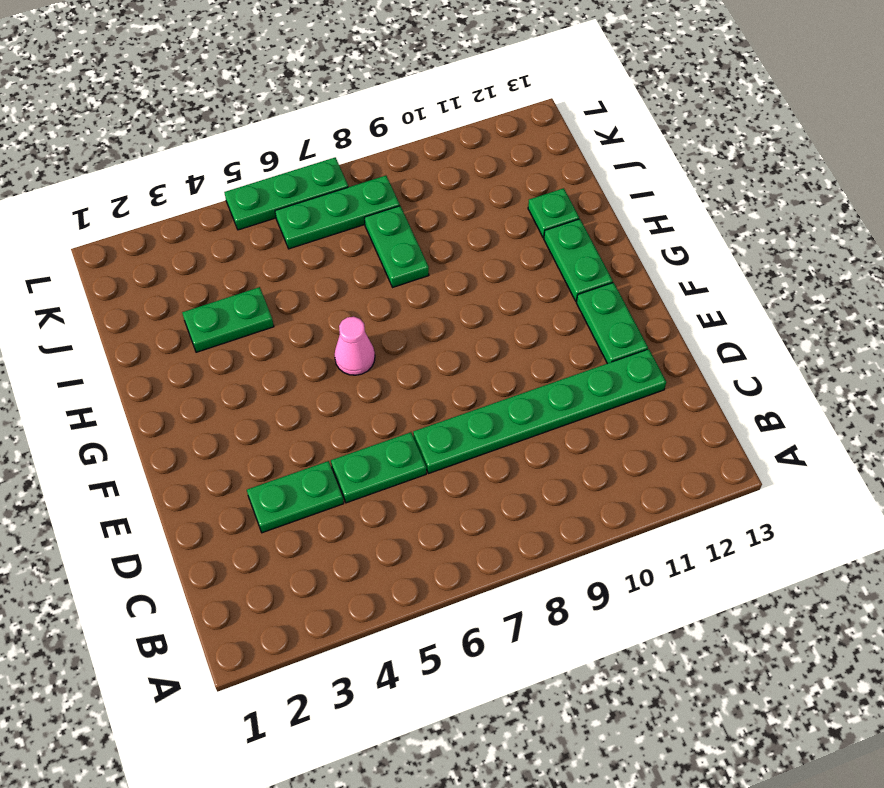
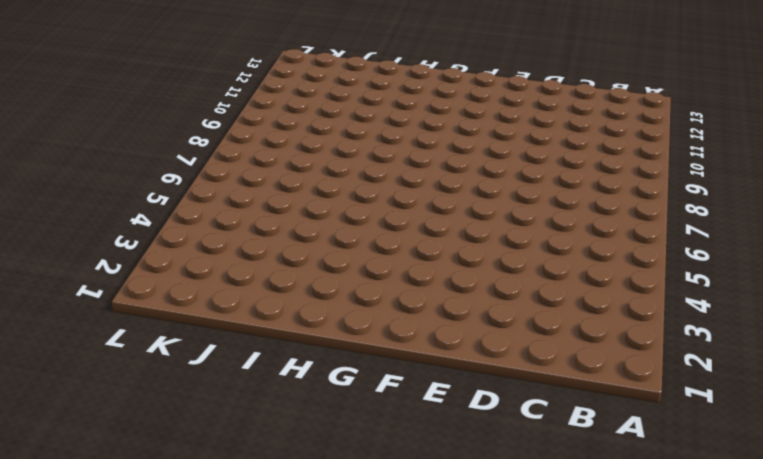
none -> green plate D3:D4 level 1
none -> green plate D5:D6 level 1

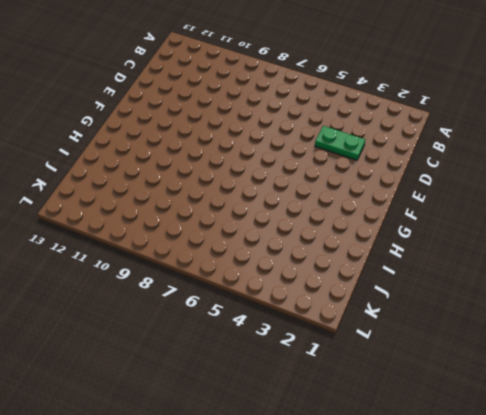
none -> green plate D5:D6 level 1
none -> green plate D7:D12 level 1

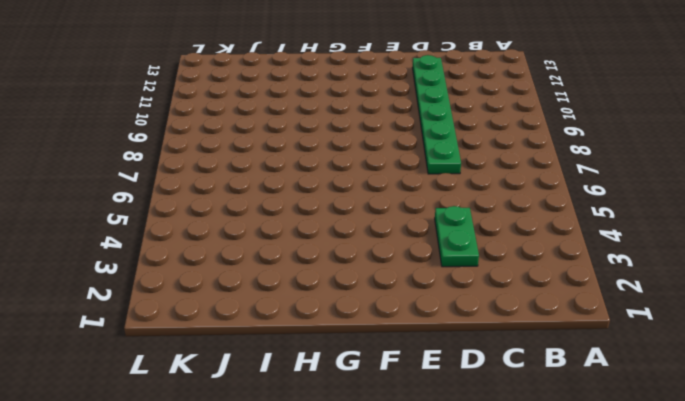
none -> green plate D5:D6 level 1
none -> green plate E12:F12 level 1

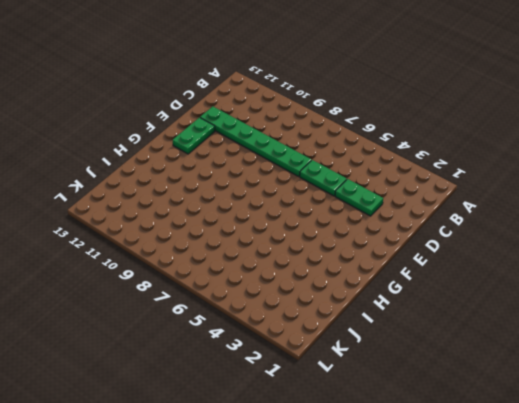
none -> pink cone G6 level 1
none -> green plate G12:H12 level 1

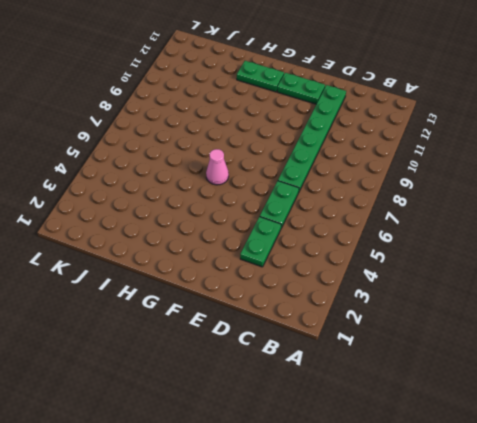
none -> green plate I3:I4 level 1
none -> green plate I8:J8 level 1

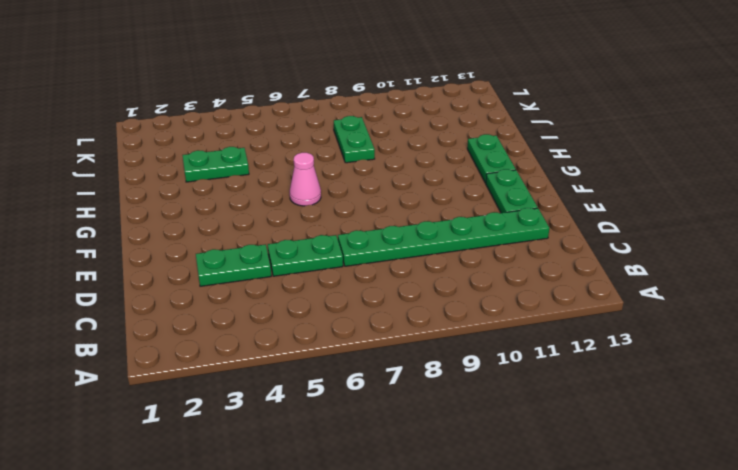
none -> green plate I12 level 1
none -> green plate K6:K8 level 1

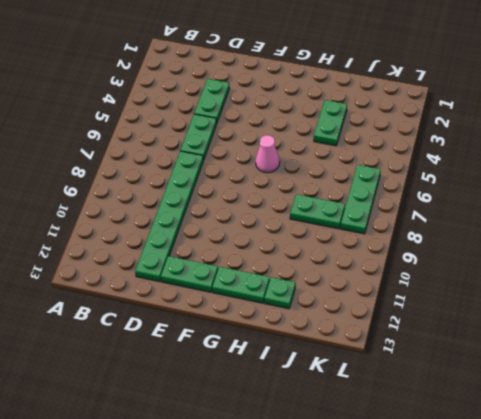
none -> green plate L5:L7 level 1

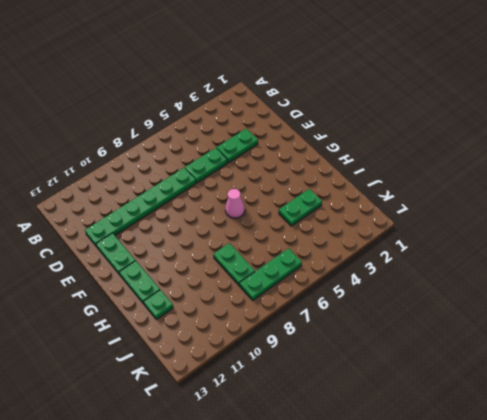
none -> green plate L5:L7 level 1

